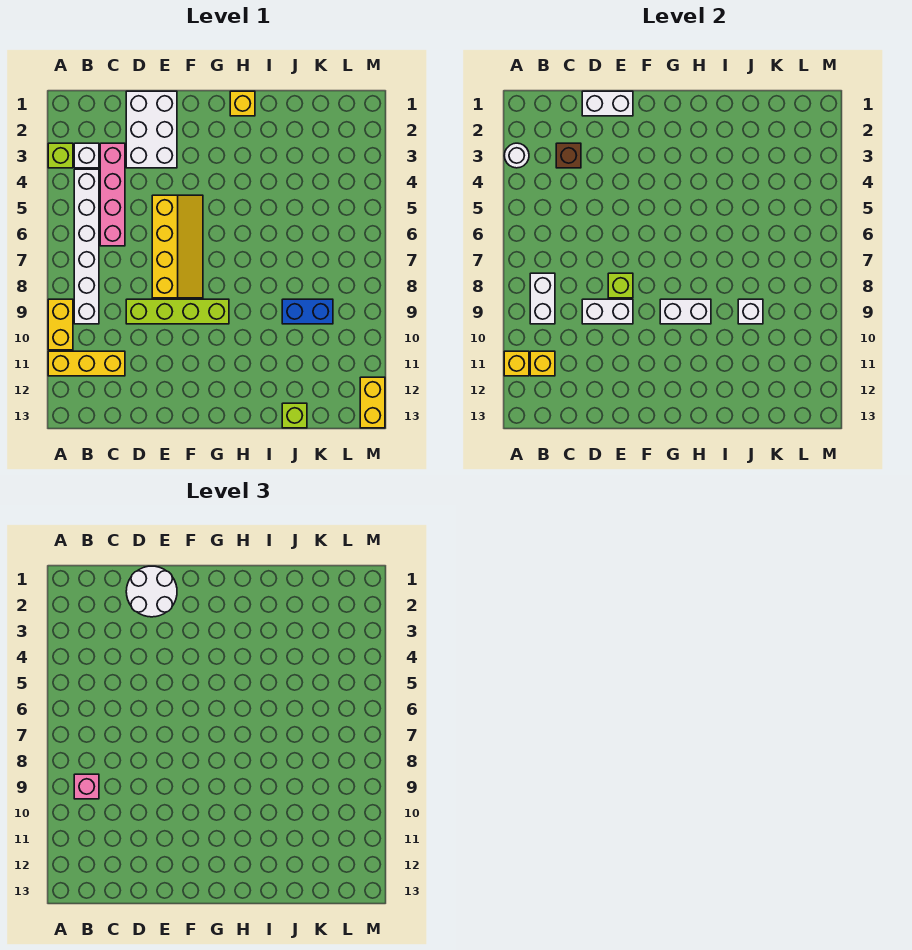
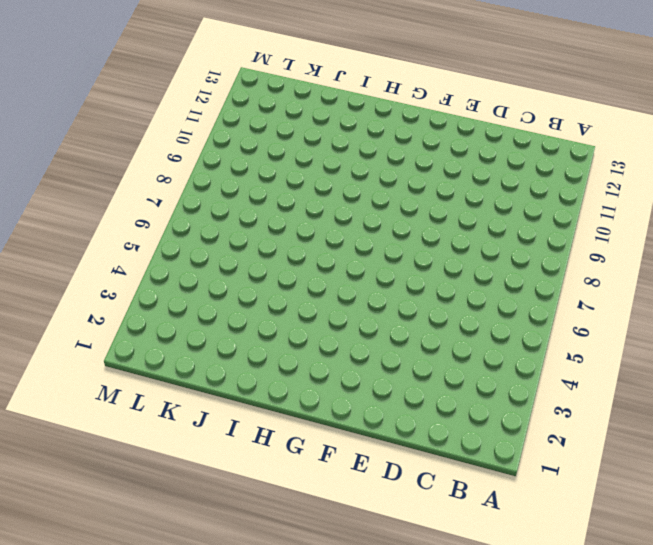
none -> lime brick A3 level 1
none -> yellow brick A9:A10 level 1
none -> yellow brick A11:C11 level 1

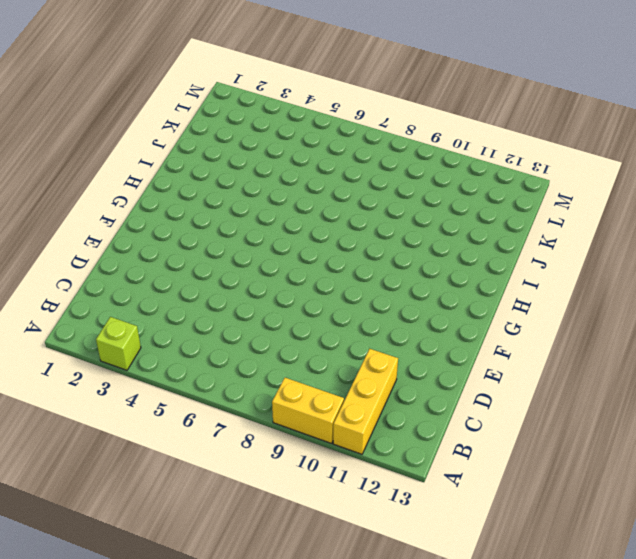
none -> white brick B3 level 1
none -> white brick B4:B9 level 1
none -> pink brick C3:C6 level 1

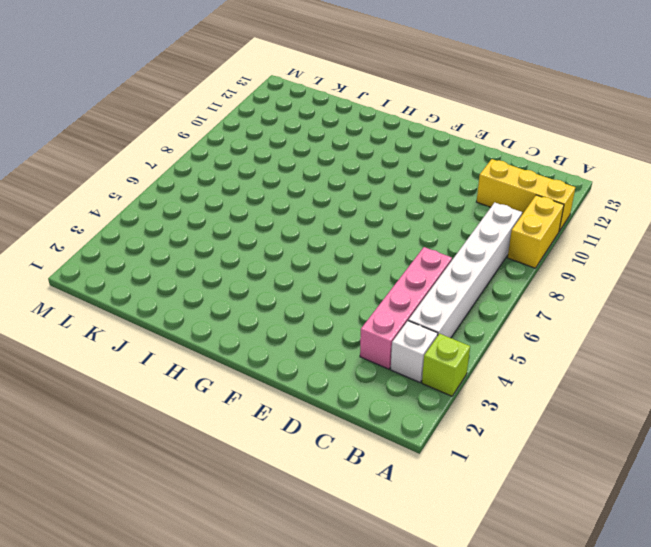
none -> white brick D1:E3 level 1
none -> lime brick D9:G9 level 1
none -> yellow slope E5:F8 level 1 top E

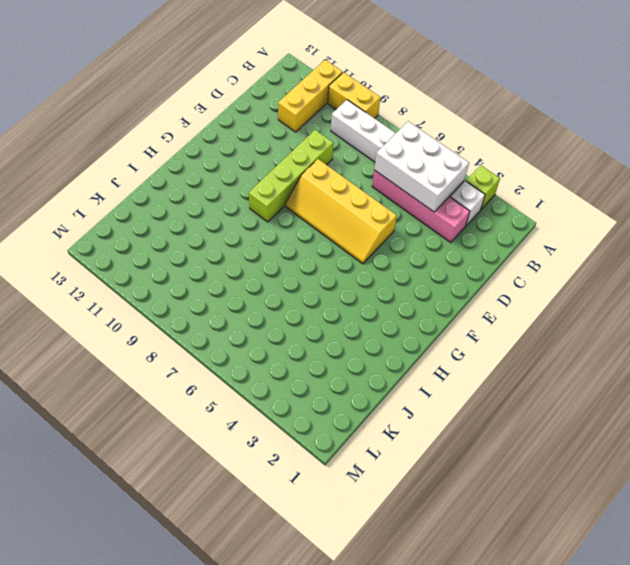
white brick B4:C6 level 2 -> white brick D1:E3 level 1
none -> yellow brick H1 level 1
none -> blue brick J9:K9 level 1
none -> lime brick J13 level 1

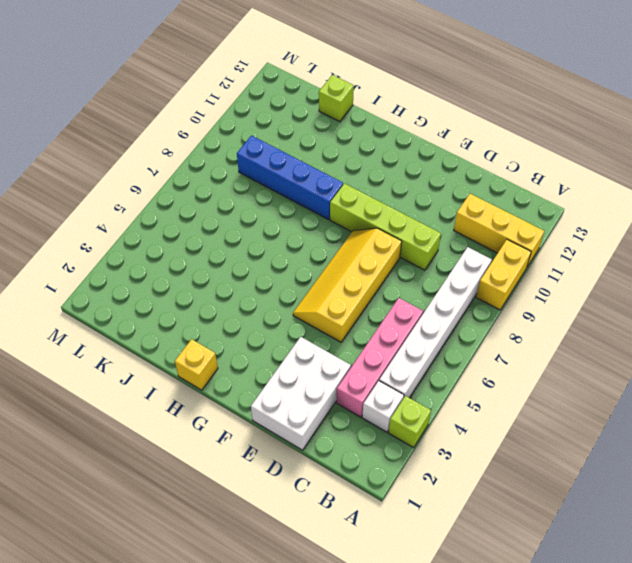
blue brick H9:K9 level 1 -> blue brick J9:K9 level 1
none -> yellow brick M12:M13 level 1
none -> white round brick A3 level 2
none -> yellow brick A11 level 2

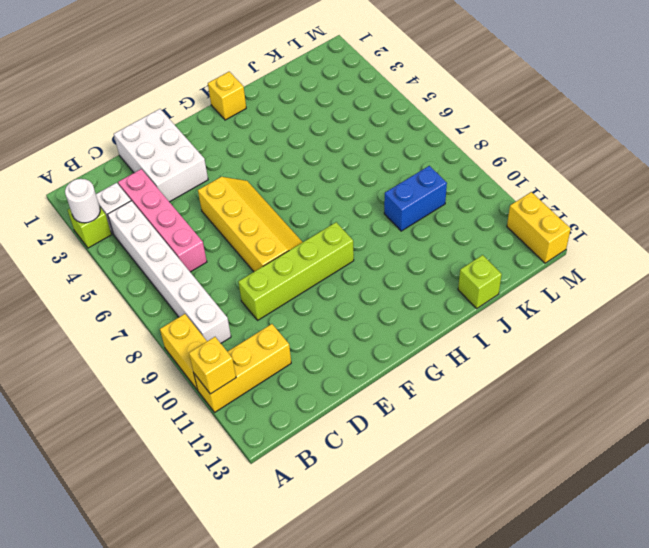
none -> white brick B8:B9 level 2
none -> yellow brick B11 level 2
none -> brown brick C3 level 2

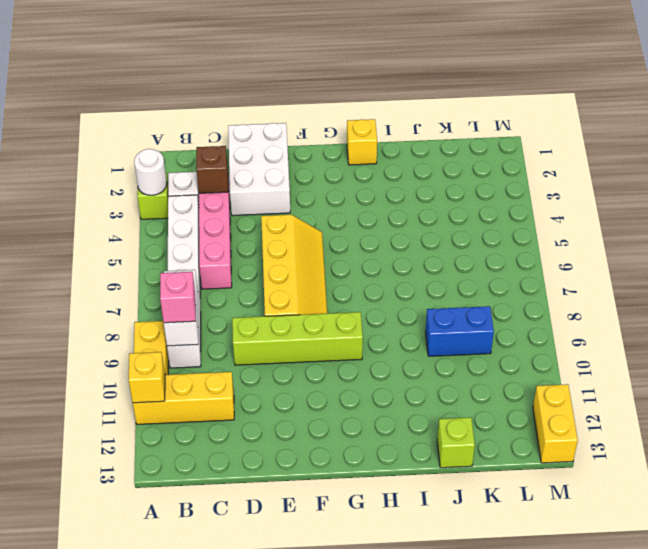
none -> yellow brick B11 level 2
none -> white brick D1:E1 level 2
none -> white brick D9:E9 level 2

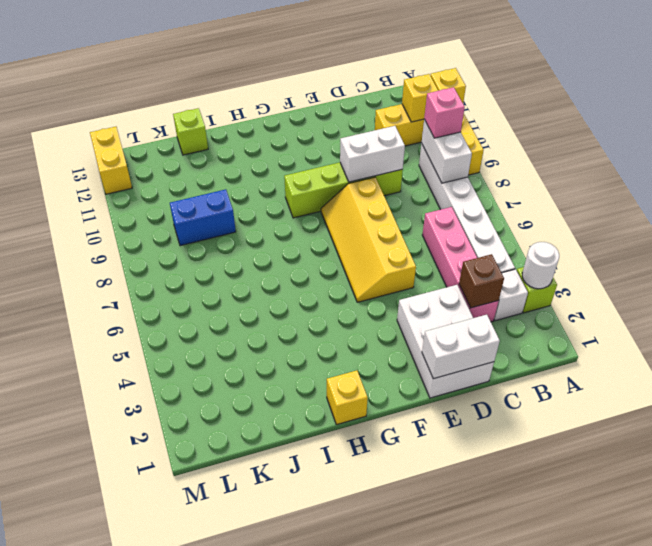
none -> lime brick E8 level 2
none -> white brick G9:H9 level 2
none -> white brick J9 level 2

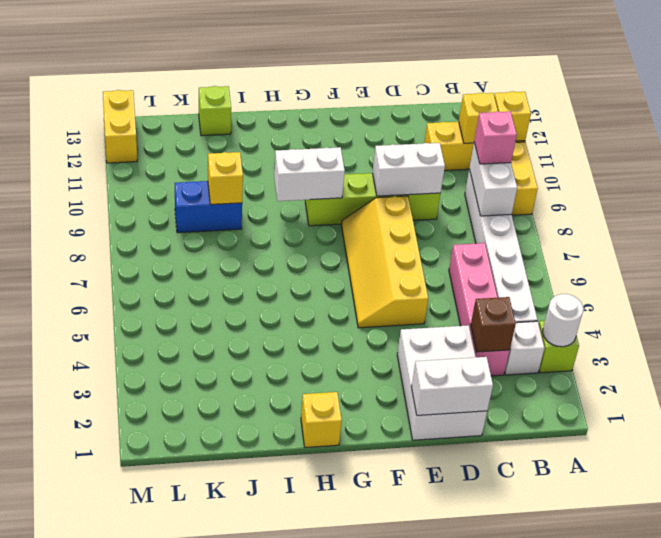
yellow brick J9 level 2 -> white brick J9 level 2
none -> lime brick E8 level 2
none -> white round brick D1:E2 level 3

